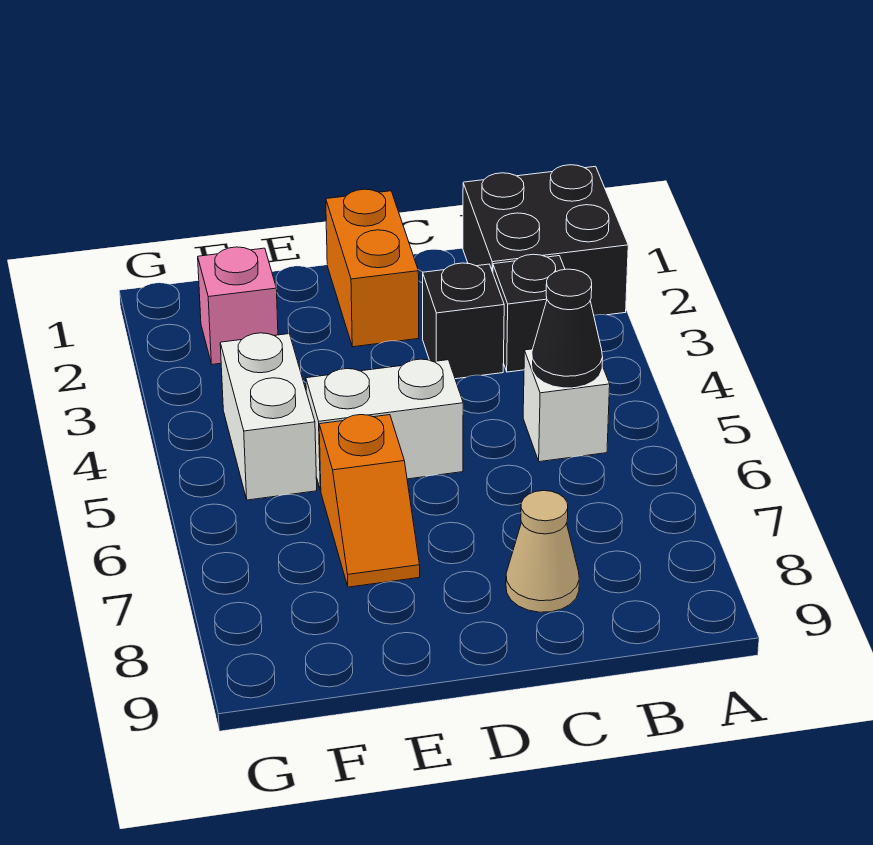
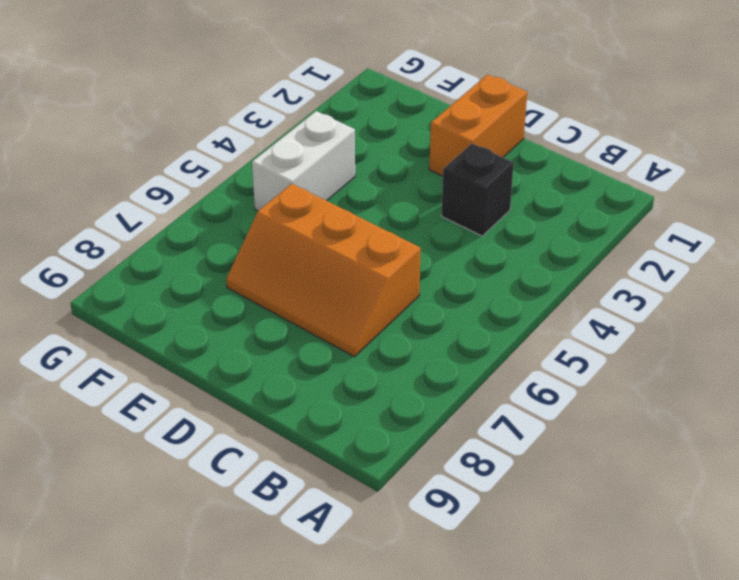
orange slope C6:E7 level 1 top 6 -> orange slope E6:E7 level 1 top 6
none -> black brick A1:B2 level 1
none -> black brick B3 level 1

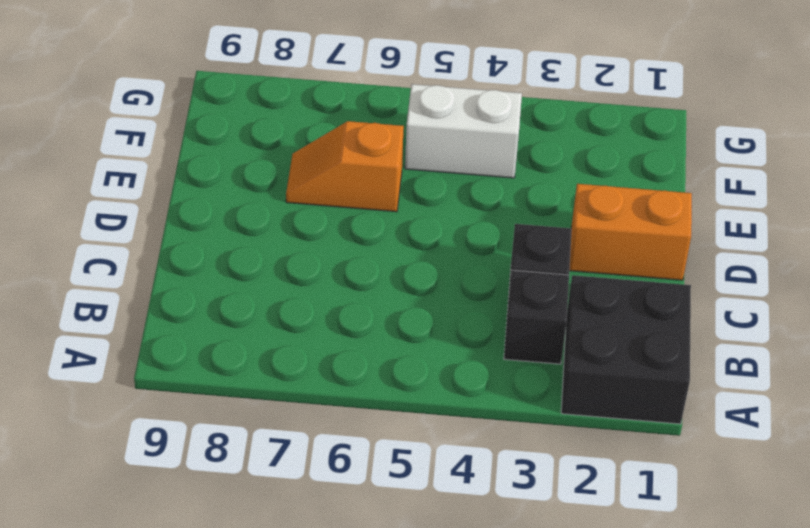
none -> white brick B5 level 1
none -> tan cone C8 level 1

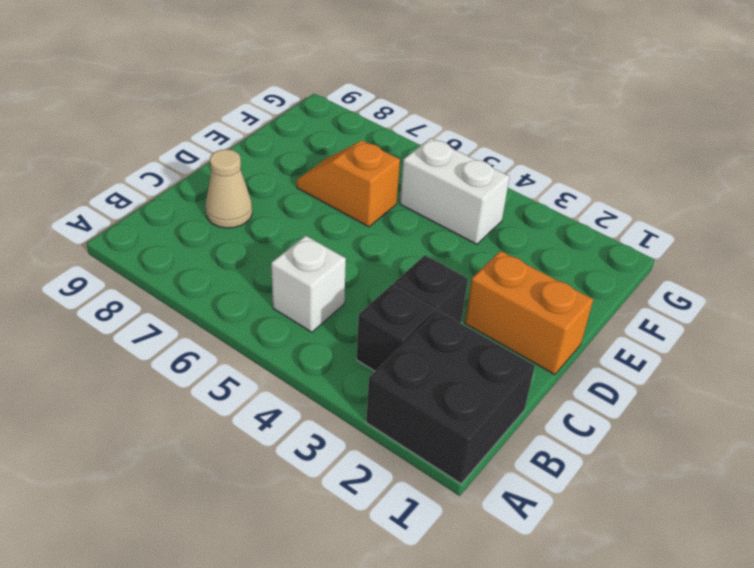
none -> white brick D5:E5 level 1
none -> pink brick F2 level 1

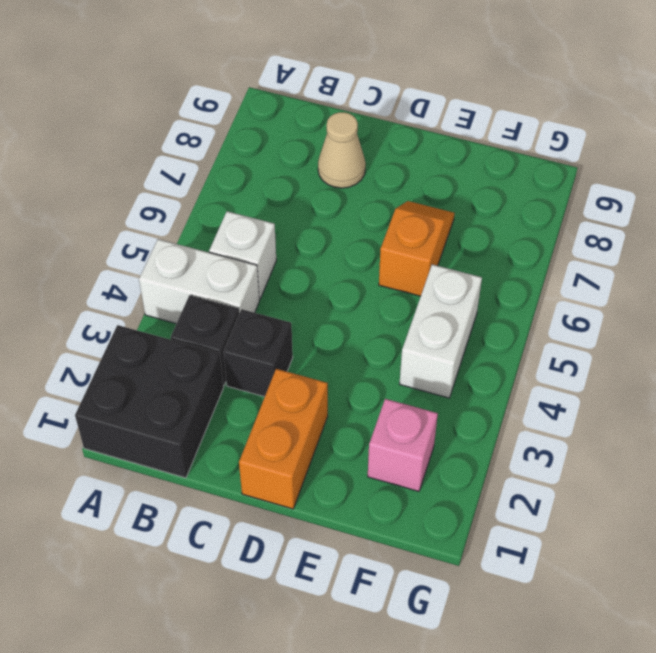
white brick A4:B4 level 1 -> white brick D5:E5 level 1
none -> black cone B5 level 2

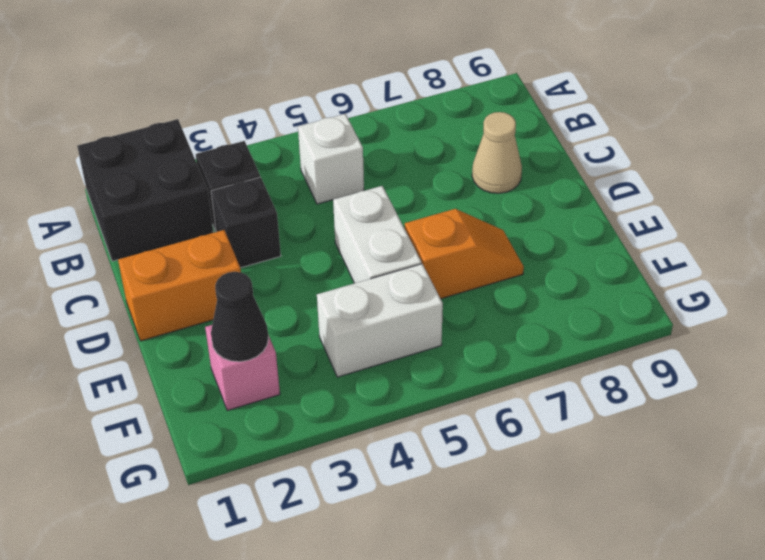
black cone F2 level 2 -> black cone B5 level 2

